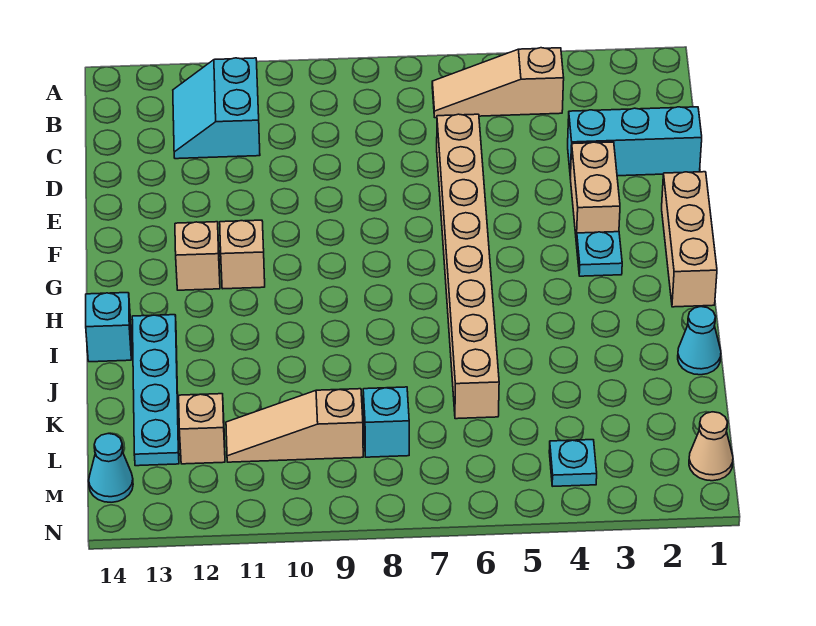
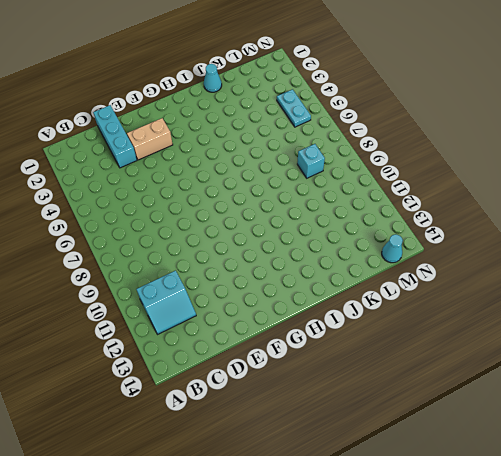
cyan plate M4:M5 level 1 -> cyan plate M4 level 1
none -> tan slope B4:B6 level 1 top 4
none -> tan brick D6:K6 level 1
none -> tan brick F1:H1 level 1

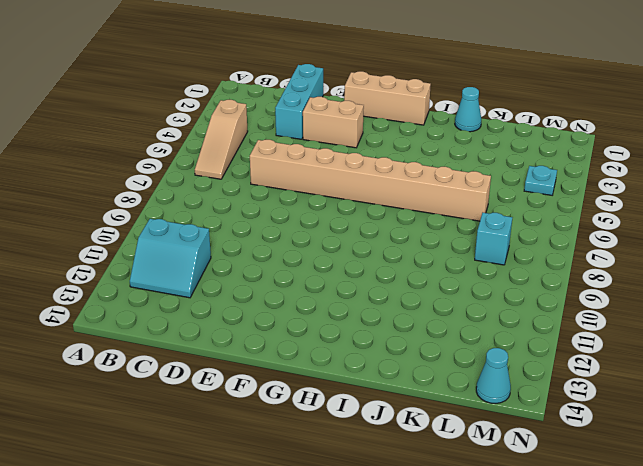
none -> cyan plate G3 level 1
none -> tan brick G11 level 1
none -> tan brick G12 level 1

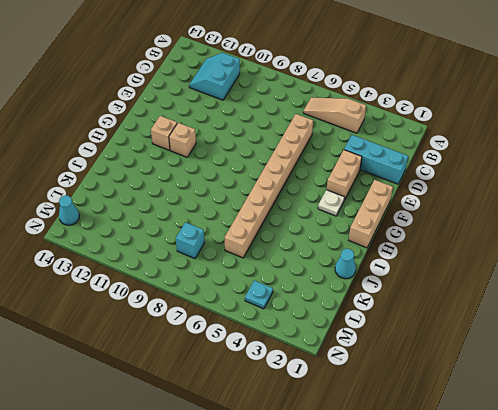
white plate G3 level 1 -> cyan plate G3 level 1
none -> cyan plate I13:L13 level 1
none -> cyan brick I14 level 1
none -> tan slope L9:L11 level 1 top 9

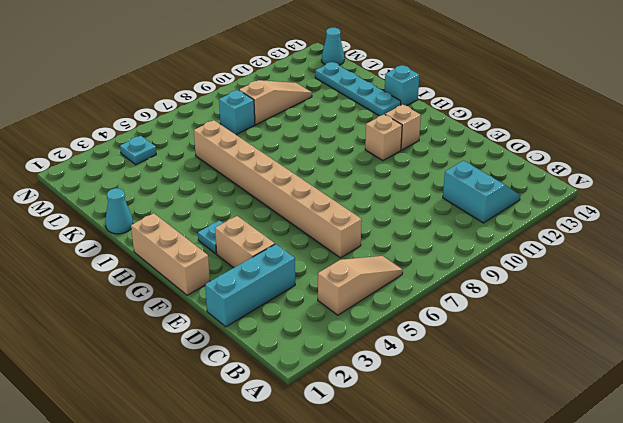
none -> tan brick L12 level 1
none -> tan cone M1 level 1

